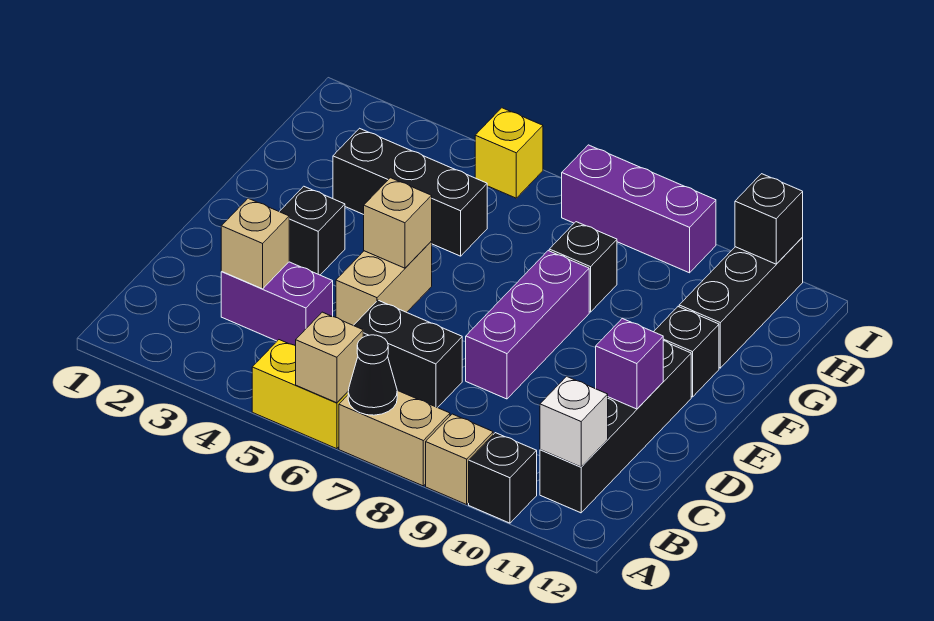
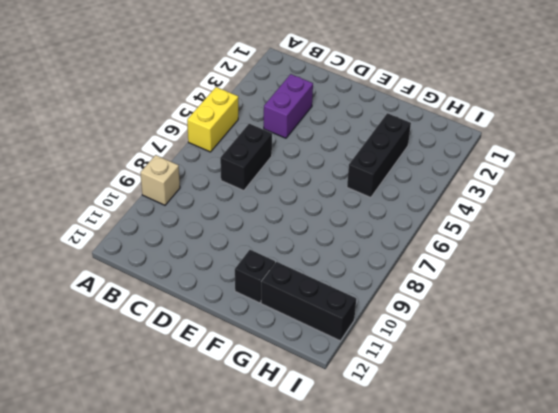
none -> tan brick A7:A8 level 1
none -> black brick A10 level 1
none -> black brick B11:E11 level 1

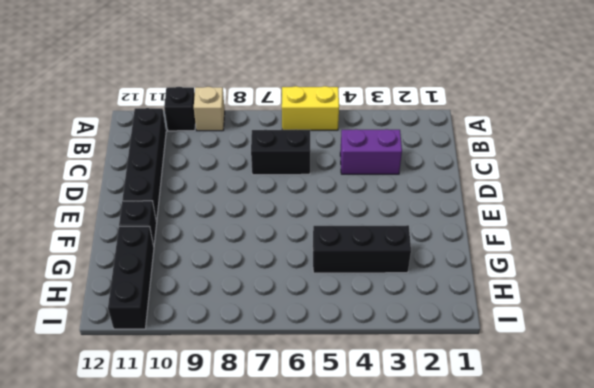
none -> tan brick A7:A8 level 1
none -> tan brick D5:E5 level 1
none -> purple brick D8:F8 level 1

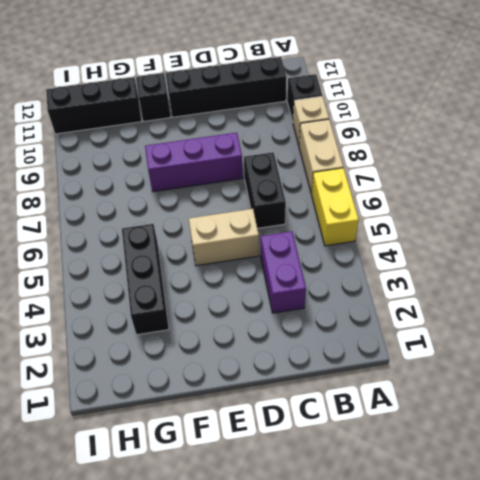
none -> black brick E3 level 1
none -> black brick G8 level 1
none -> yellow brick I5 level 1

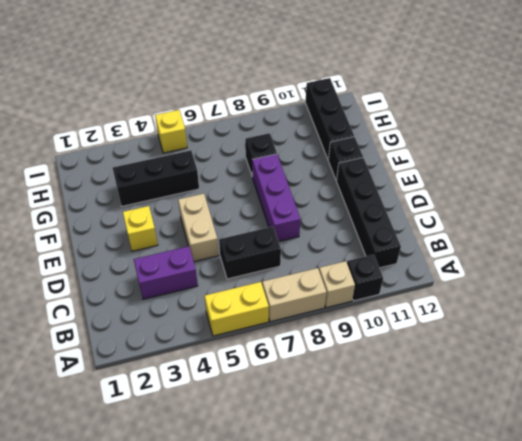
yellow brick E3 level 1 -> black brick E3 level 1
none -> purple brick I7:I9 level 1
none -> tan brick A6 level 2
none -> black cone A7 level 2

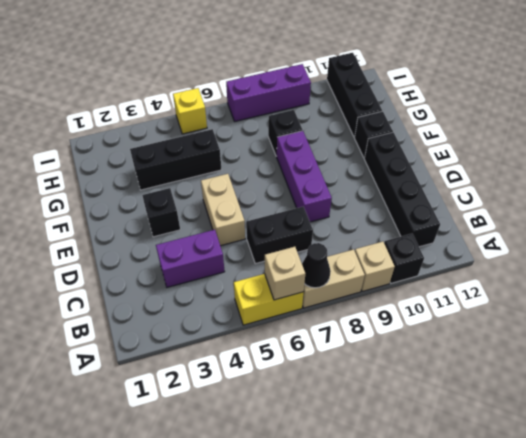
none -> white brick B11 level 2
none -> tan brick C3 level 2
none -> purple brick D11 level 2

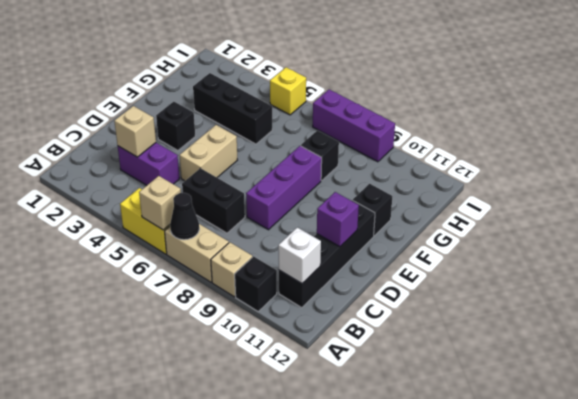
none -> black brick G11:I11 level 1
none -> tan brick E5 level 2
none -> black brick I11 level 2

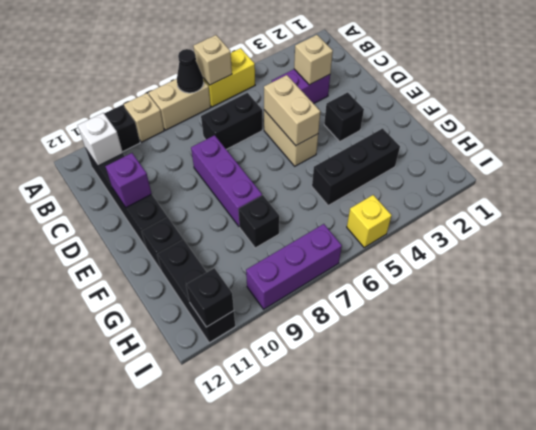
tan brick D5:E5 level 2 -> tan brick E5 level 2

